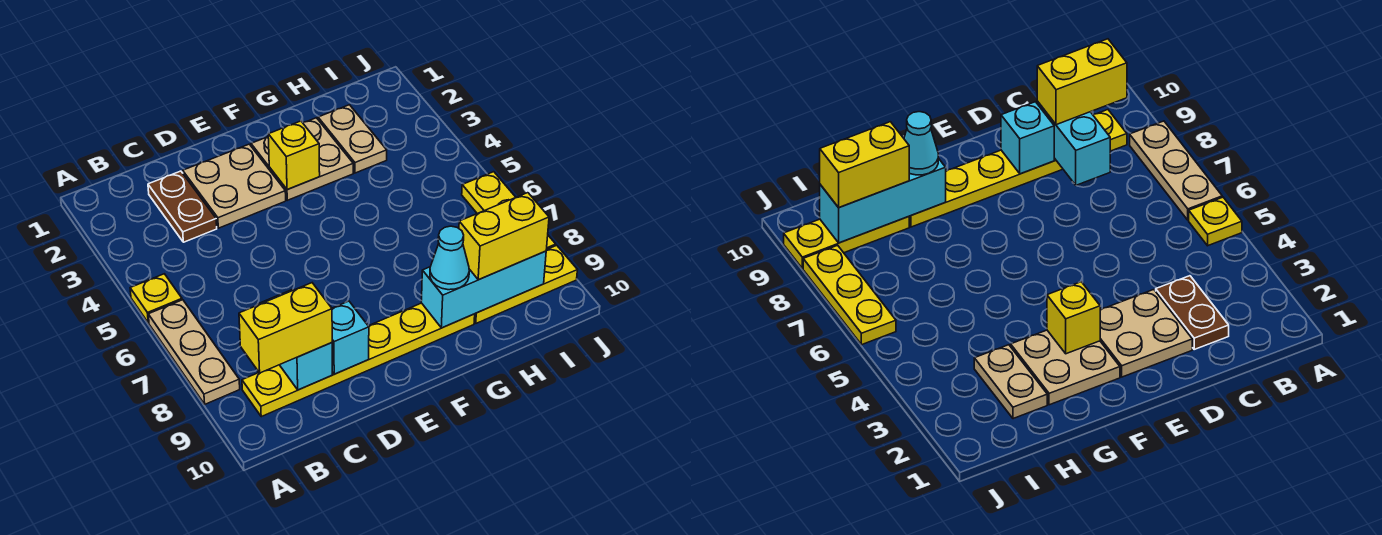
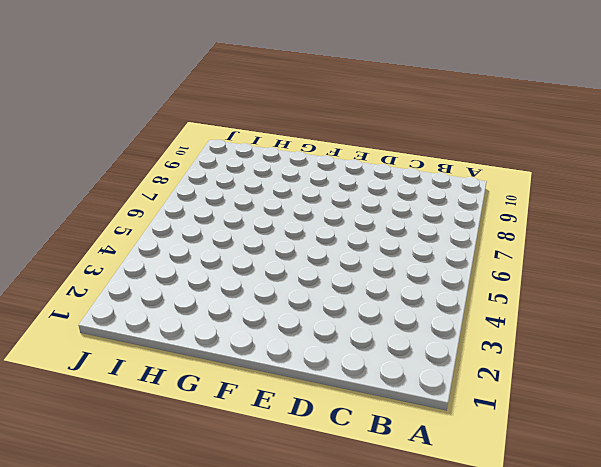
none -> yellow plate A5 level 1
none -> tan plate A6:A8 level 1
none -> yellow plate B9:G9 level 1

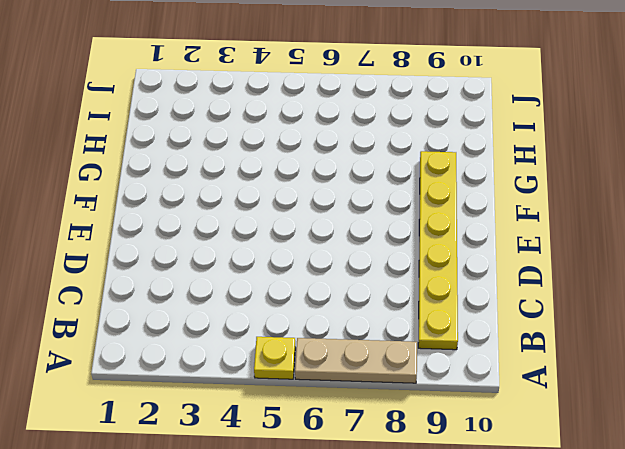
none -> brown plate C2:C3 level 1
none -> tan plate D2:E3 level 1
none -> tan plate F2:G3 level 1

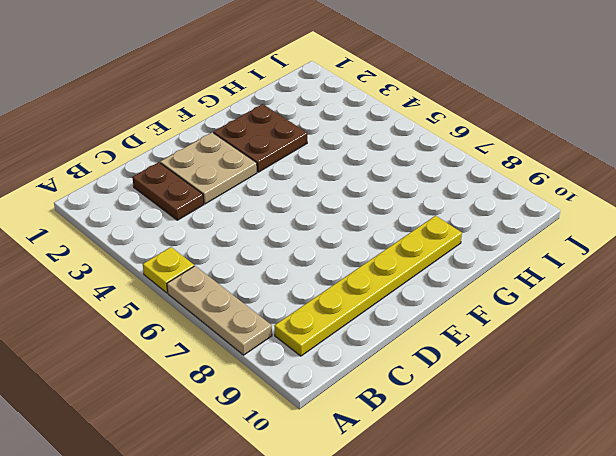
brown plate F2:G3 level 1 -> tan plate F2:G3 level 1
none -> tan plate H2:H3 level 1
none -> yellow plate H9:J9 level 1
none -> yellow plate J6:J8 level 1

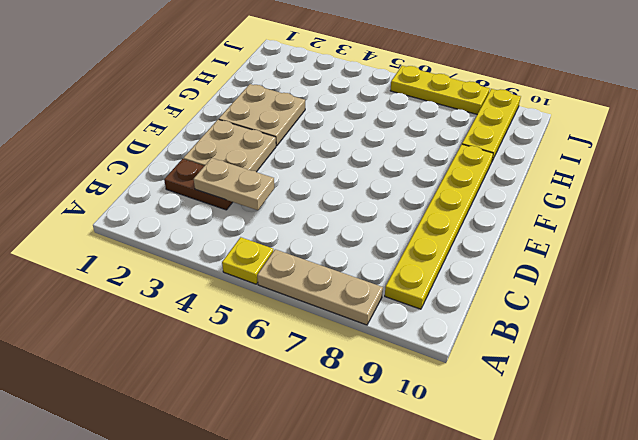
tan plate C3:C4 level 2 -> tan plate H2:H3 level 1
none -> cyan brick C8:C9 level 2
none -> cyan brick D9 level 2
none -> yellow brick F3 level 2

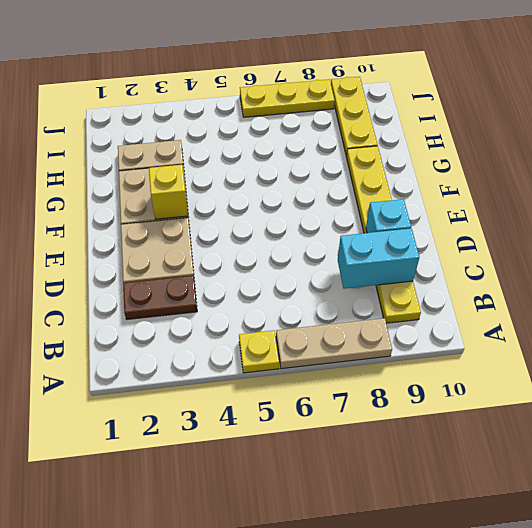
none -> cyan brick G9:I9 level 2
none -> yellow brick B9:C9 level 3
none -> cyan cone G9 level 3

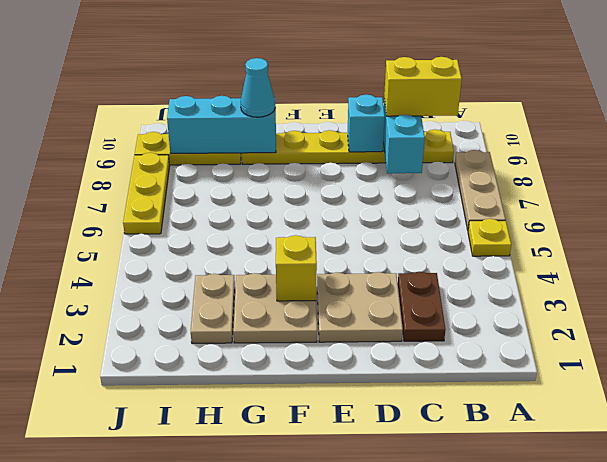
none -> yellow brick H9:I9 level 3

